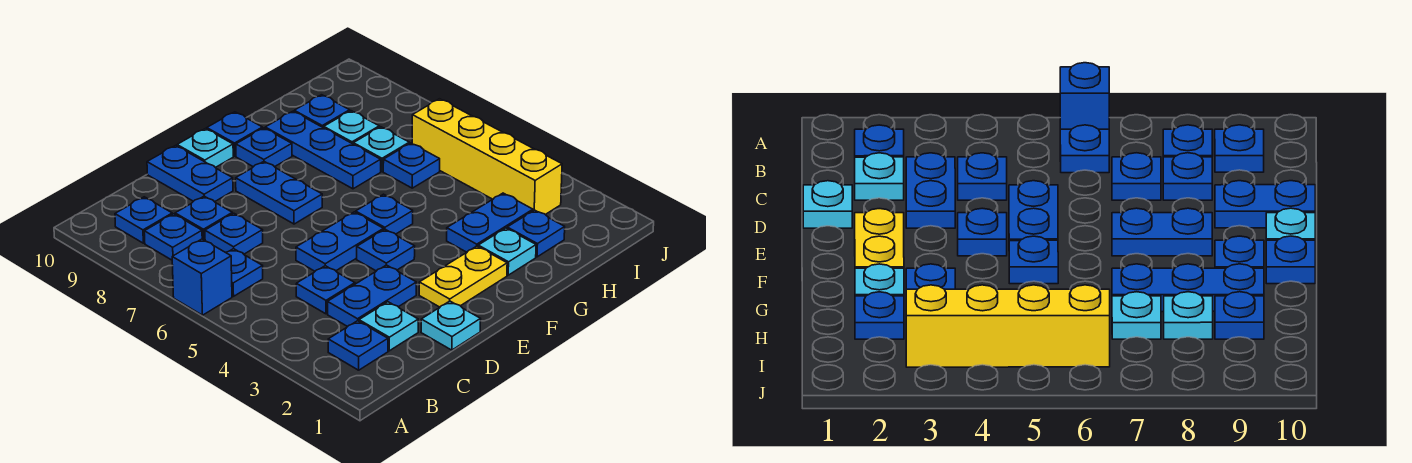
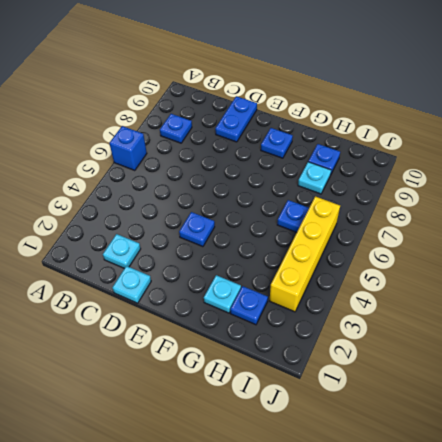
none -> blue plate B2 level 1
none -> blue plate B6 level 1
none -> blue plate B9 level 1

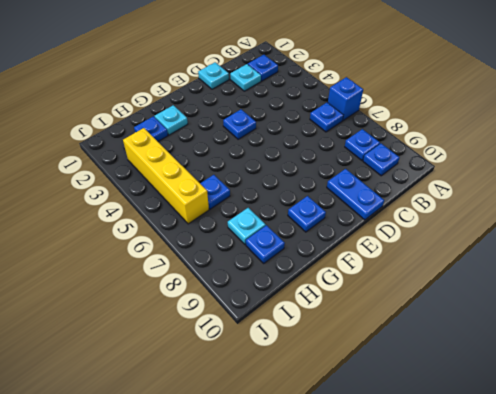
none -> blue plate C3:D3 level 1
none -> blue plate C4 level 1
none -> blue plate C7 level 1

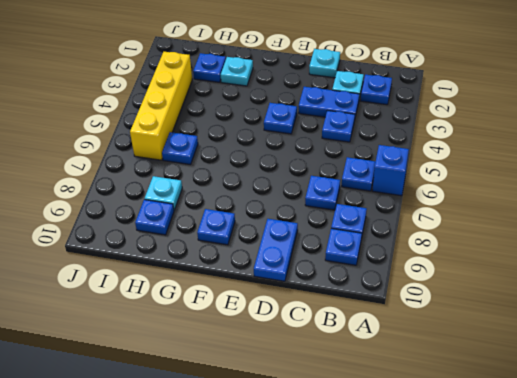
none -> blue plate C8 level 1
none -> blue plate D5:E5 level 1
none -> yellow plate E2:F2 level 1

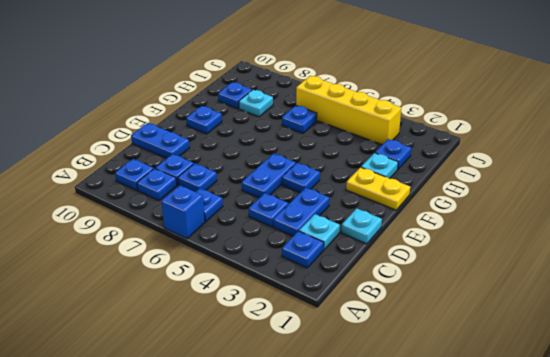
yellow plate F1:F2 level 1 -> yellow plate E2:F2 level 1
none -> blue plate E7:E8 level 1
none -> cyan plate E10 level 1
none -> blue plate F5 level 1

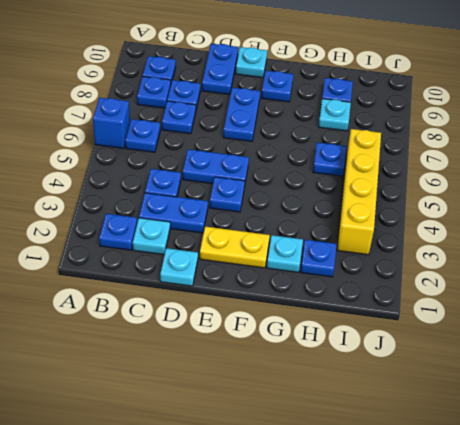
none -> blue plate F5 level 1
none -> blue plate F10 level 1
none -> blue plate G3:H3 level 1

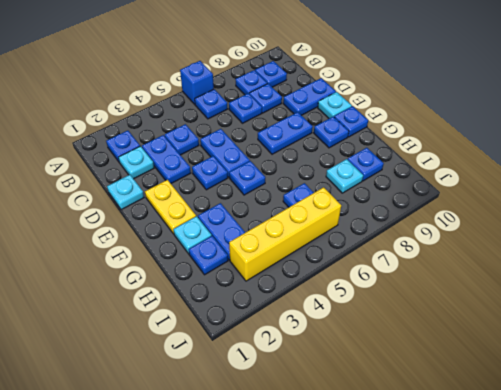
none -> blue plate G7:G9 level 1
none -> cyan plate H7 level 1

